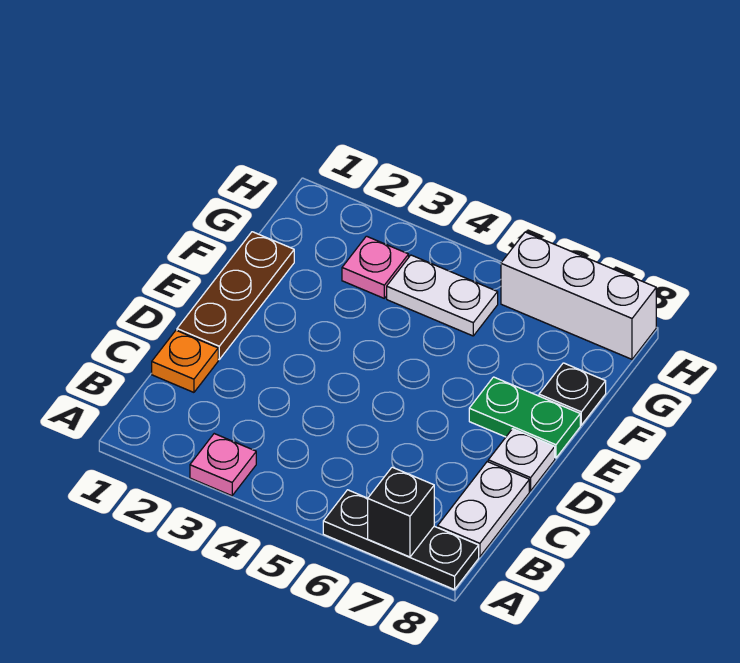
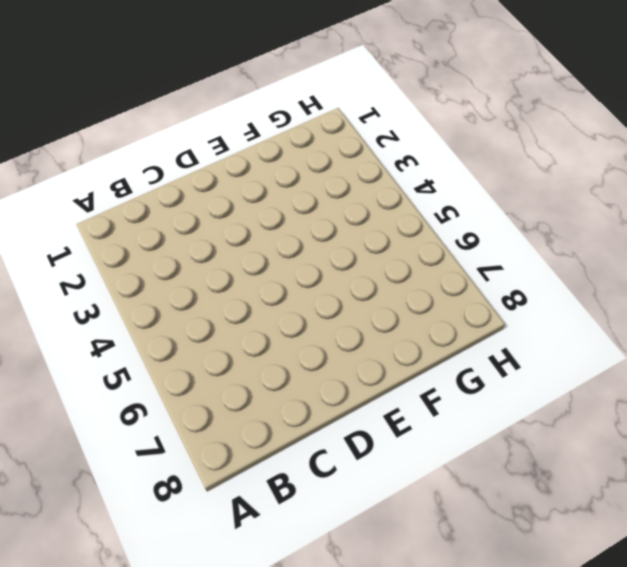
none -> pink plate A3 level 1
none -> black plate A6:A8 level 1
none -> white plate B8:C8 level 1

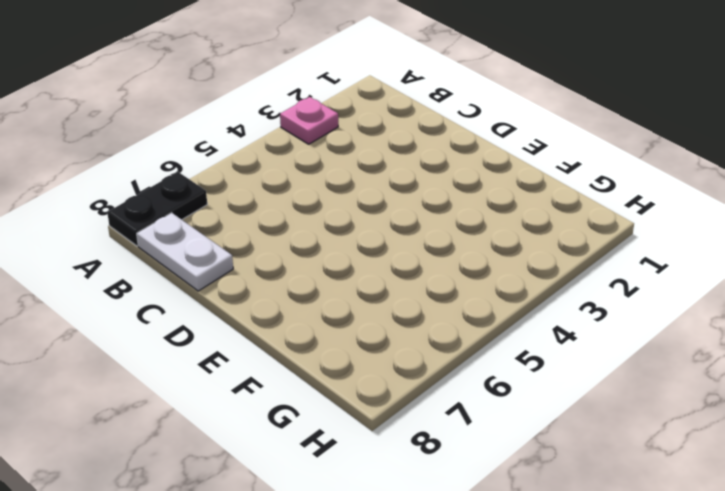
black plate A7:A8 level 1 -> black plate A6:A8 level 1
none -> orange plate C1 level 1
none -> brown plate D1:F1 level 1
none -> white plate D8 level 1

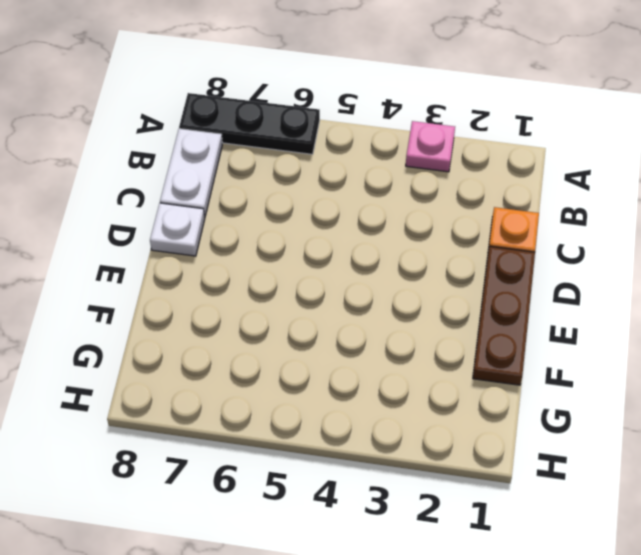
none -> green plate E7:E8 level 1
none -> black plate F8 level 1
none -> pink plate G3 level 1

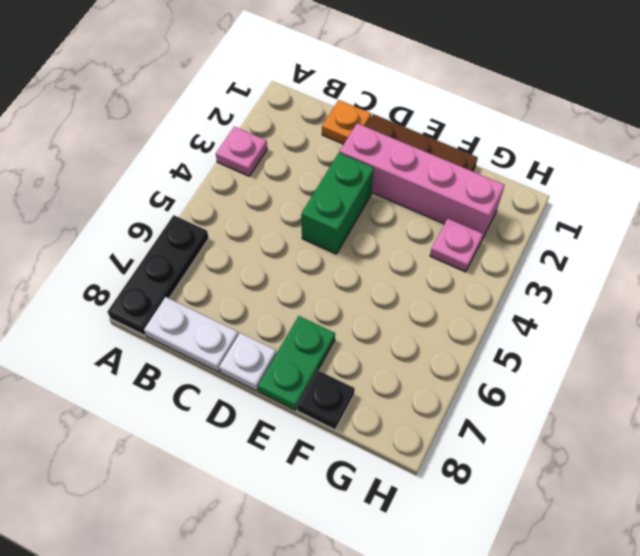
pink brick D2:G2 level 1 -> none
green brick D3:D4 level 1 -> none
none -> white plate G4:G5 level 1
none -> white brick H6:H8 level 1
none -> black brick A7 level 2

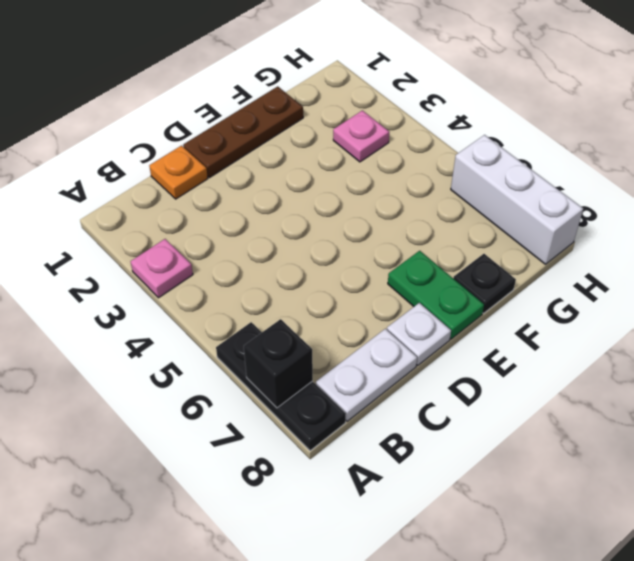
none -> white plate G4:G5 level 1

